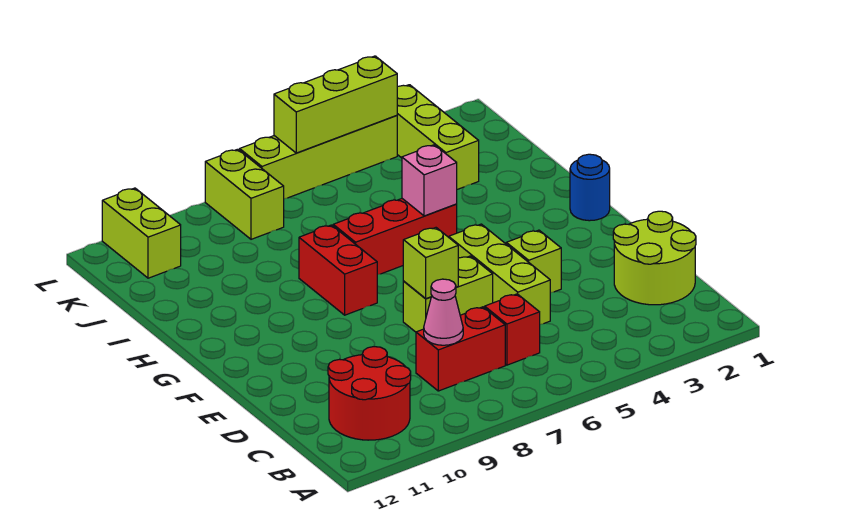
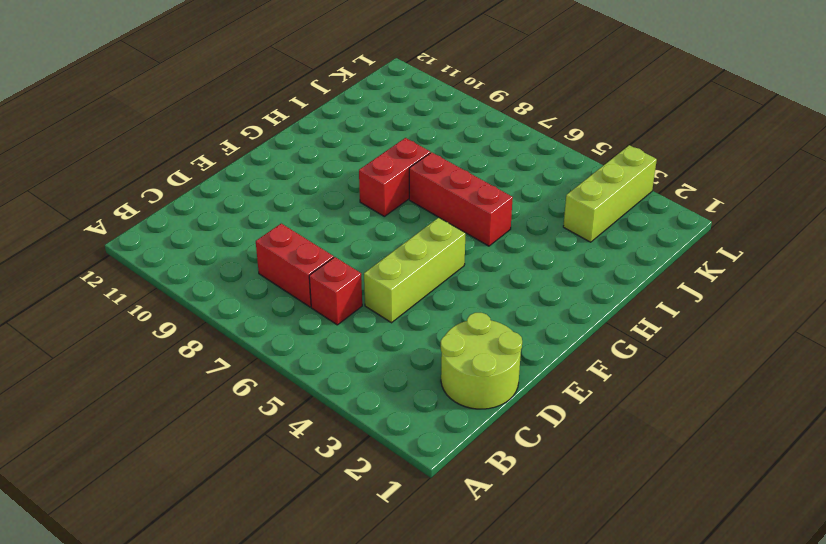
none -> red round brick B10:C11 level 1
none -> lime brick E4 level 1
none -> lime brick E6:E7 level 1

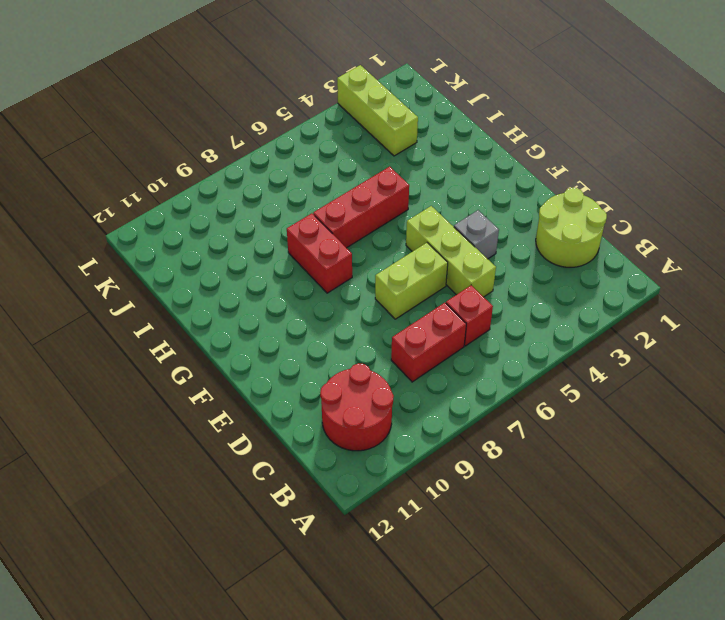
grey brick E4 level 1 -> lime brick E4 level 1
none -> blue round brick G1 level 1
none -> lime brick K8:L8 level 1
none -> lime brick K11:L11 level 1

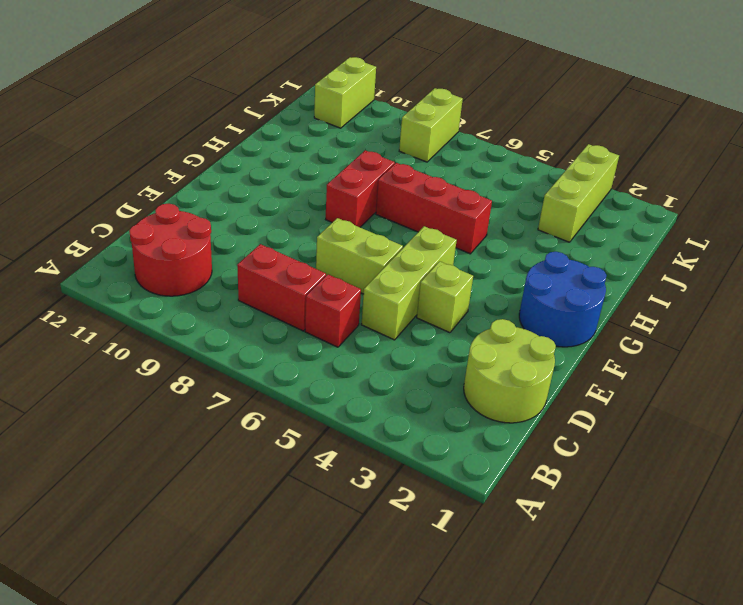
blue round brick F1:G2 level 1 -> blue round brick G1 level 1
none -> lime brick L4:L7 level 1
none -> pink cone C8 level 2
none -> lime brick E7 level 2

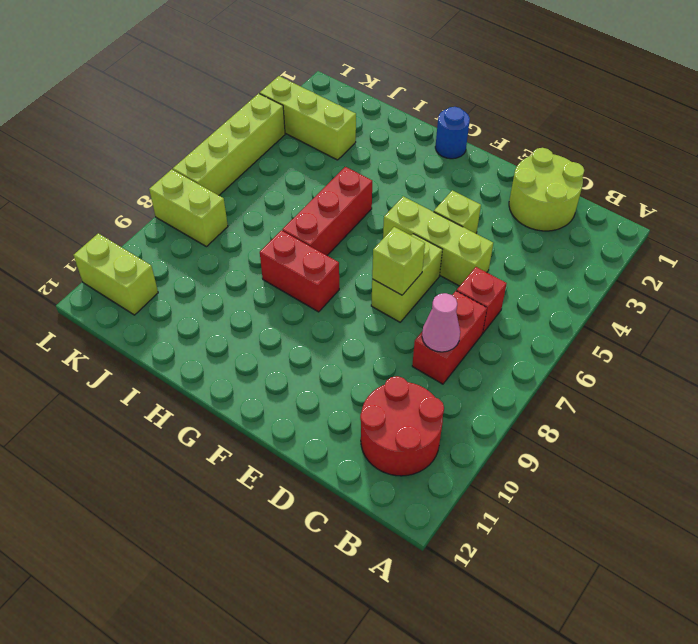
none -> pink brick H5 level 2
none -> lime brick L4:L6 level 2

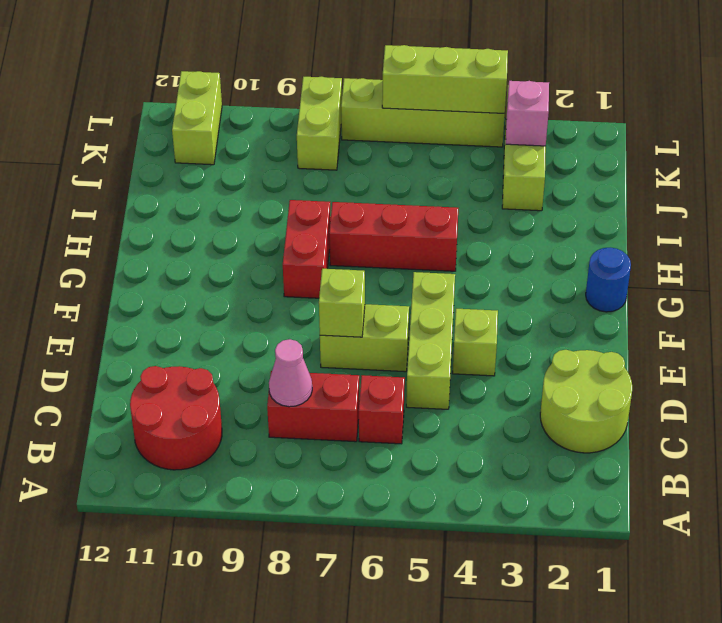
pink brick K3 level 2 -> pink brick H5 level 2

